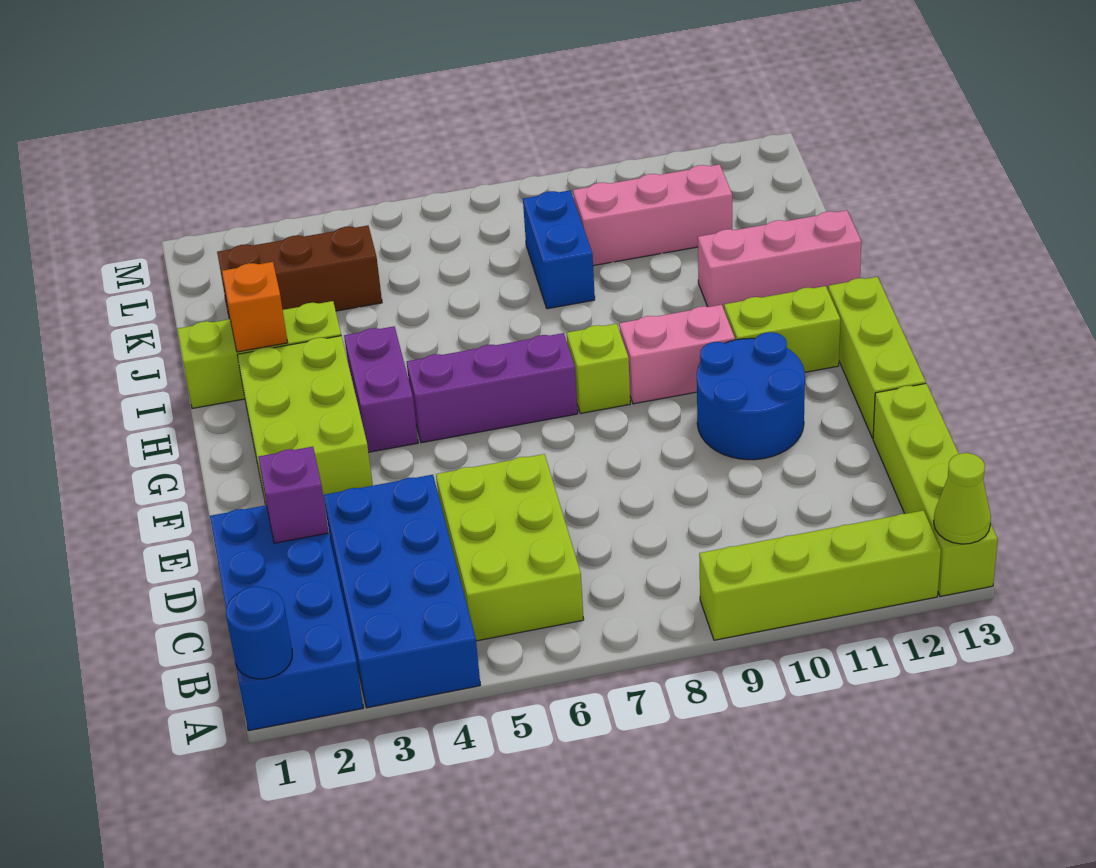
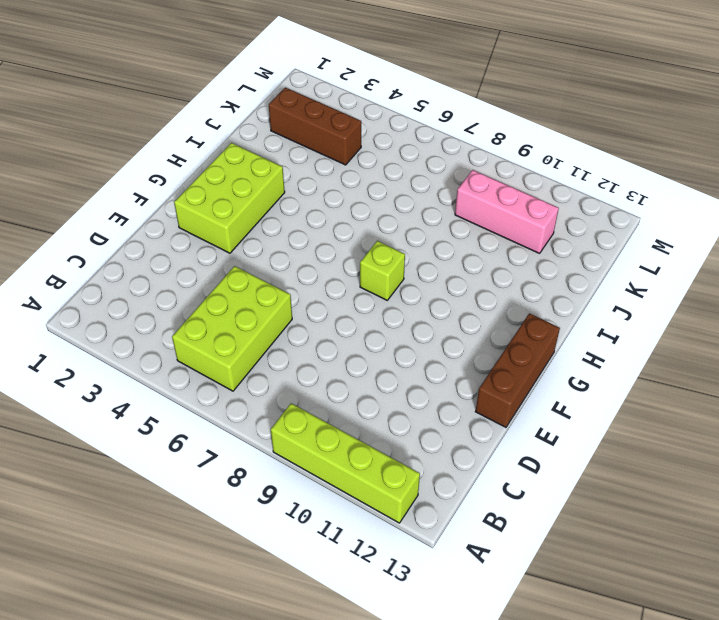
brown brick E13:G13 level 1 -> lime brick E13:G13 level 1
none -> blue brick A1:D2 level 1
none -> blue brick A3:D4 level 1
none -> lime brick A13:D13 level 1

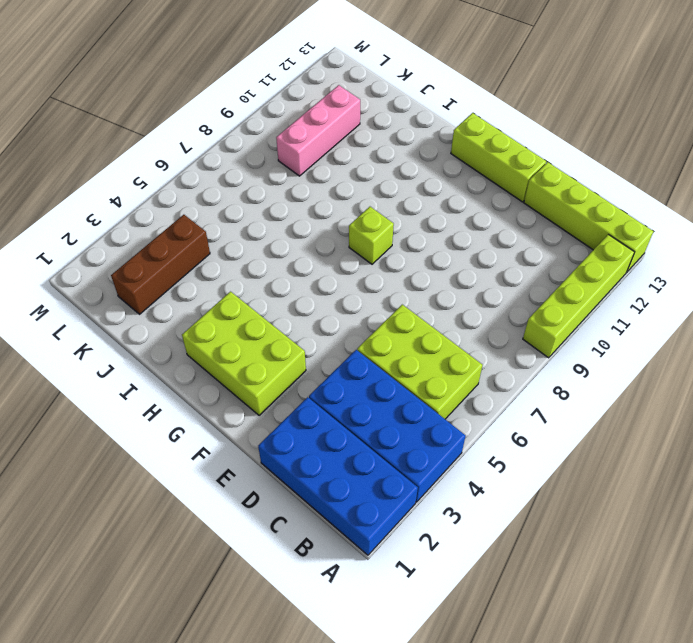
none -> blue round brick E10:F11 level 1
none -> purple brick G4:H4 level 1
none -> purple brick G5:G7 level 1

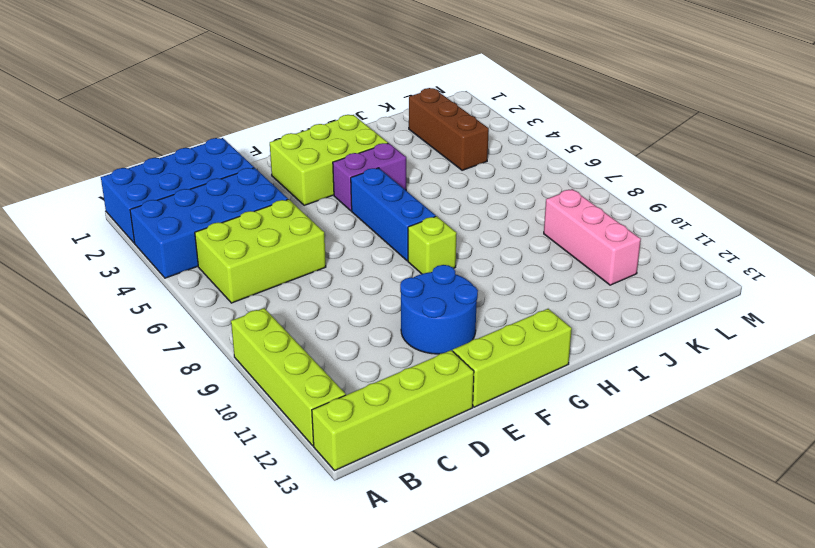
blue brick G5:G7 level 1 -> purple brick G5:G7 level 1
none -> pink brick G9:G10 level 1
none -> lime brick G11:G12 level 1
none -> lime brick I1:I3 level 1

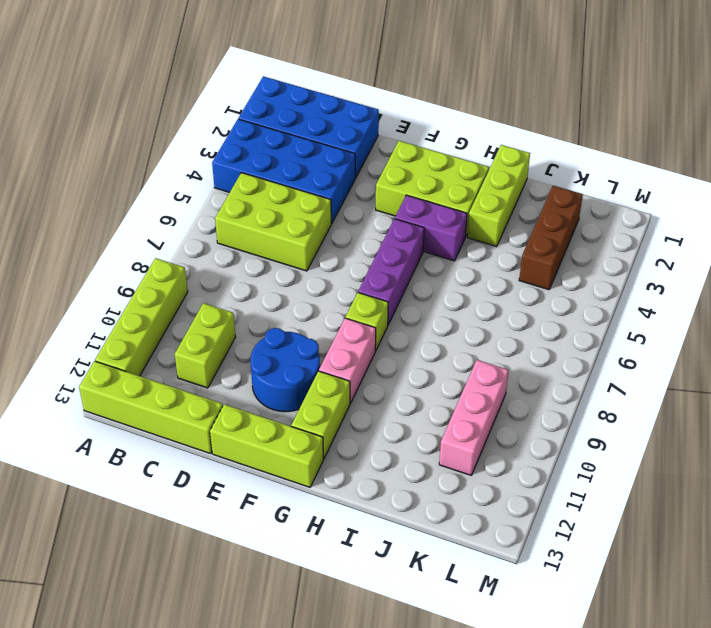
lime brick C10:C11 level 1 -> none
none -> pink brick I11:I13 level 1
none -> blue brick J8:K8 level 1
none -> blue round brick A1 level 2

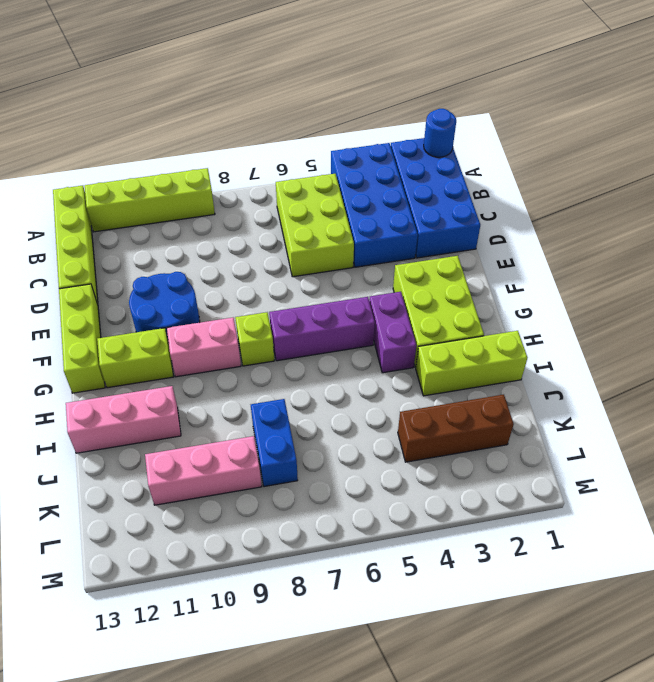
none -> lime cone A13 level 2
none -> purple brick D2 level 2
none -> orange brick I2 level 2

